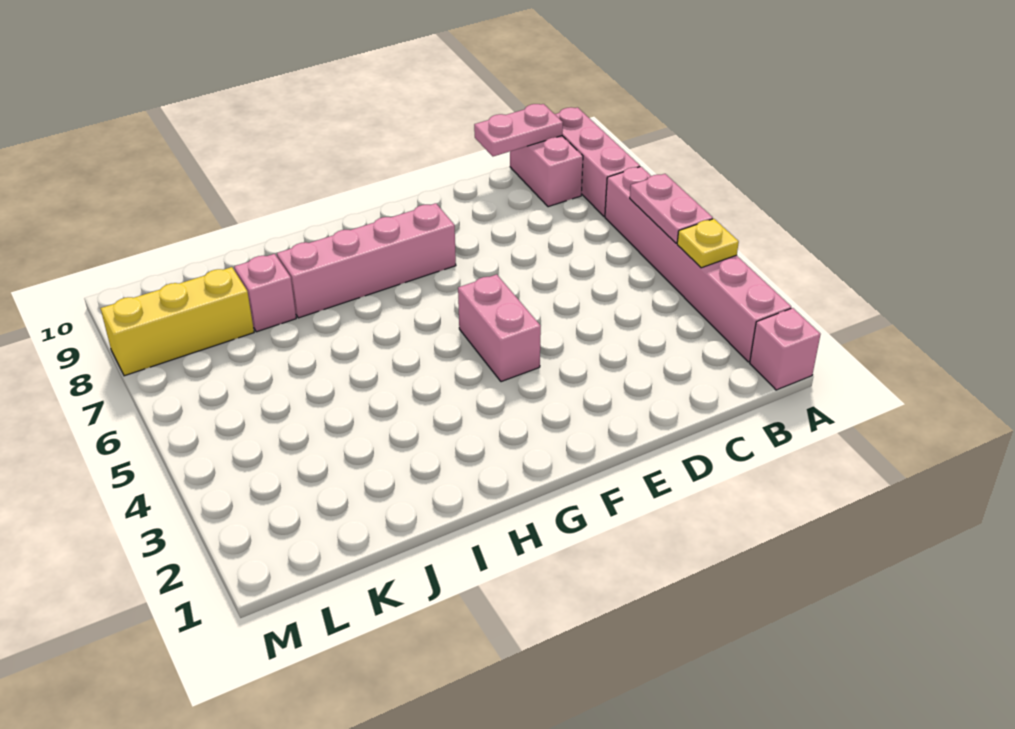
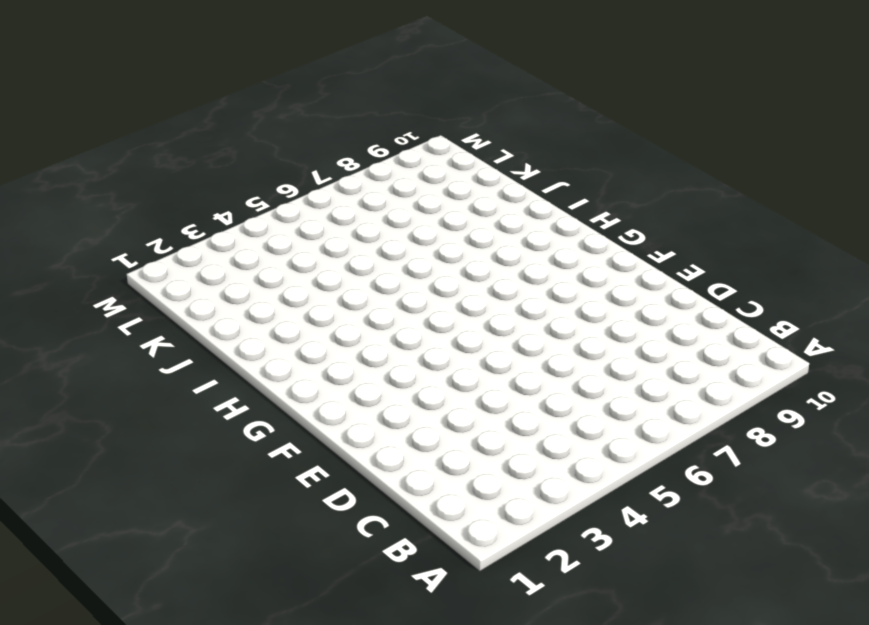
none -> pink brick A1 level 1
none -> pink brick A2:A7 level 1

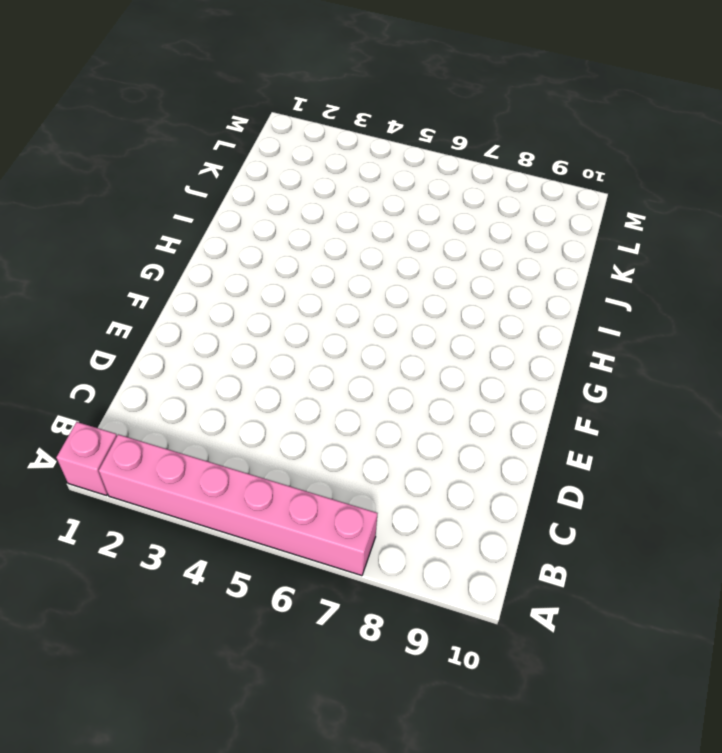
none -> pink brick A8:A10 level 1
none -> pink brick B9:B10 level 1

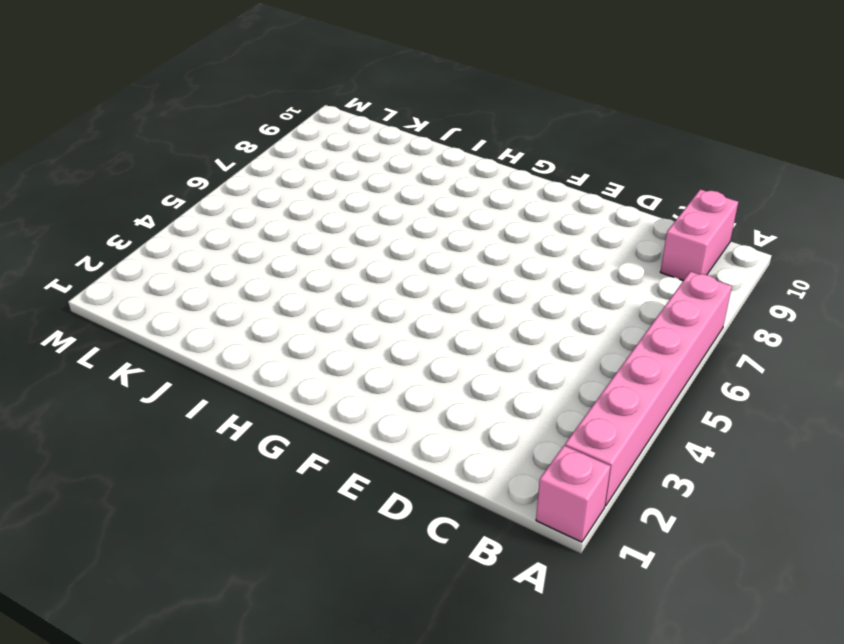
none -> pink brick A8:A10 level 1
none -> pink brick F4:F5 level 1

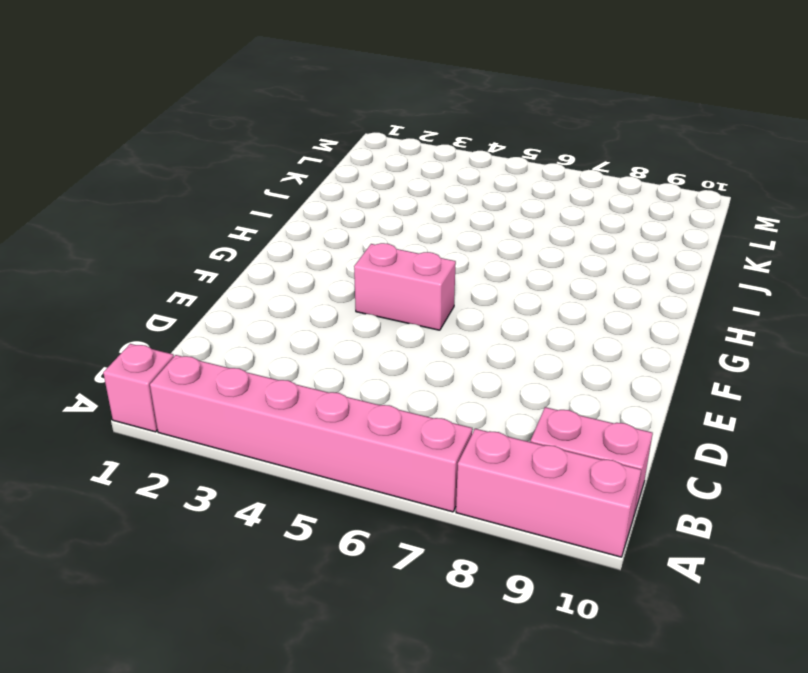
none -> pink brick F8:I8 level 1
none -> pink brick J8 level 1

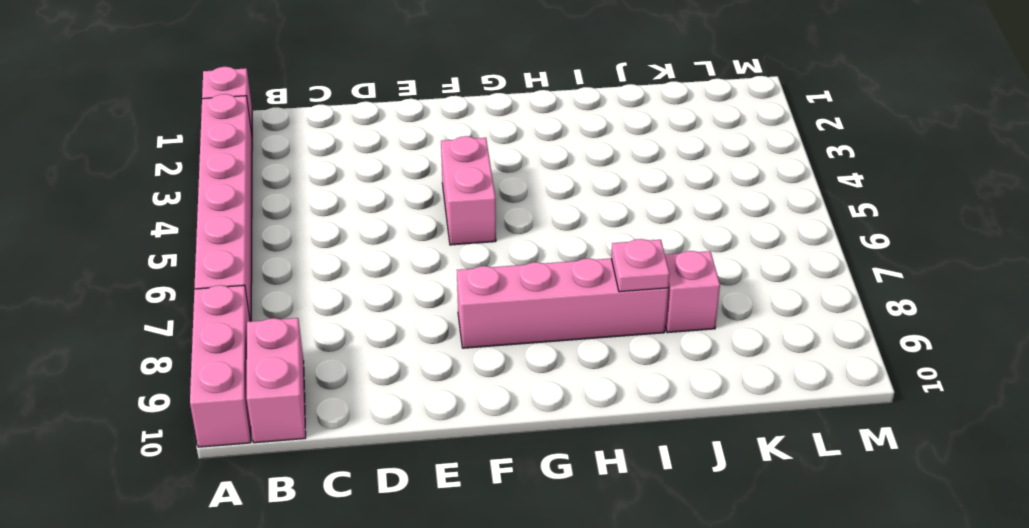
pink plate I8 level 2 -> none
none -> yellow brick K8:M8 level 1
none -> yellow plate A4 level 2

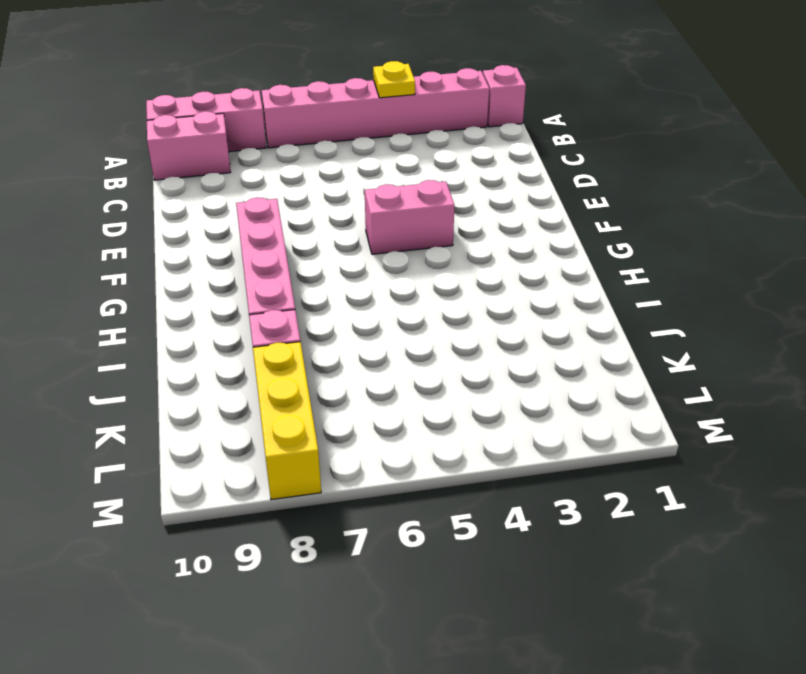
none -> pink plate A5:A6 level 2
none -> pink plate B10:C10 level 2

